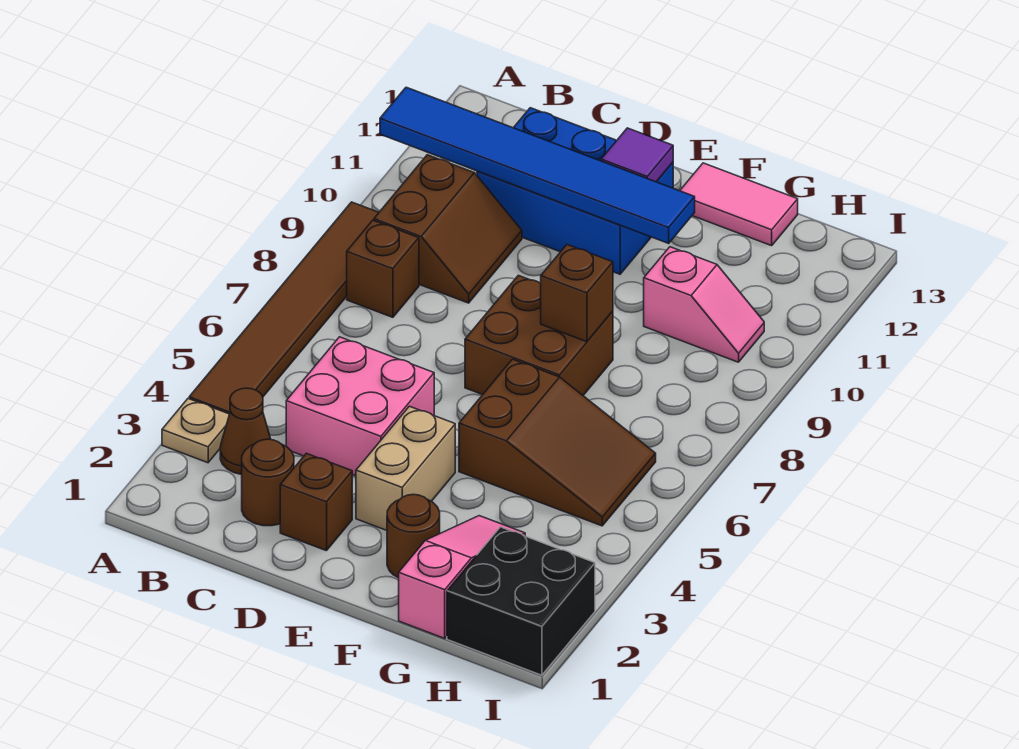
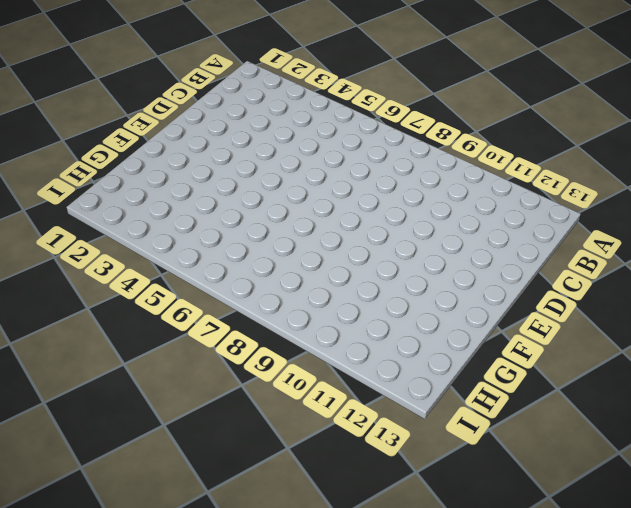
none -> tan plate A3 level 1
none -> brown tile A4:A9 level 1
none -> brown cone B3 level 1

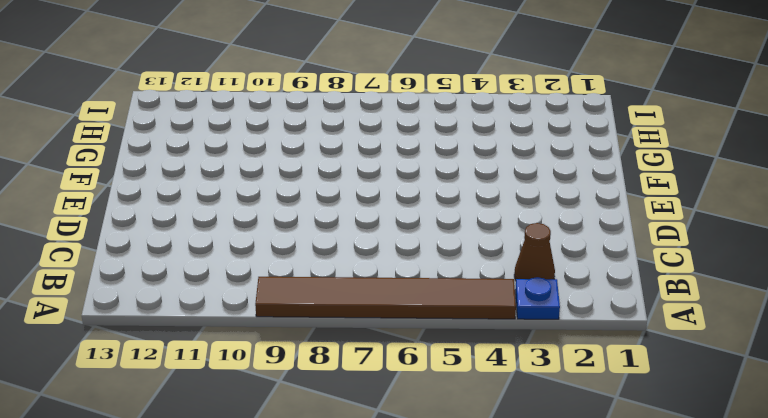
blue plate A3 level 1 -> tan plate A3 level 1
none -> brown brick B8 level 1
none -> brown slope B9:C10 level 1 top B
none -> brown round brick C2 level 1

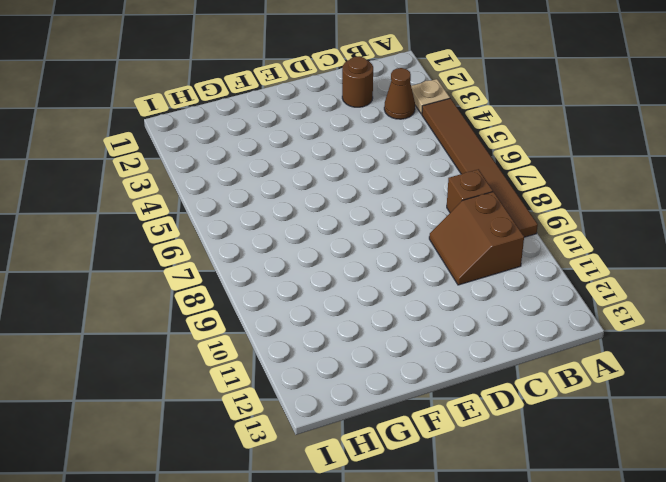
none -> pink brick C4:D5 level 1
none -> blue brick C11:E12 level 1
none -> brown brick D2 level 1

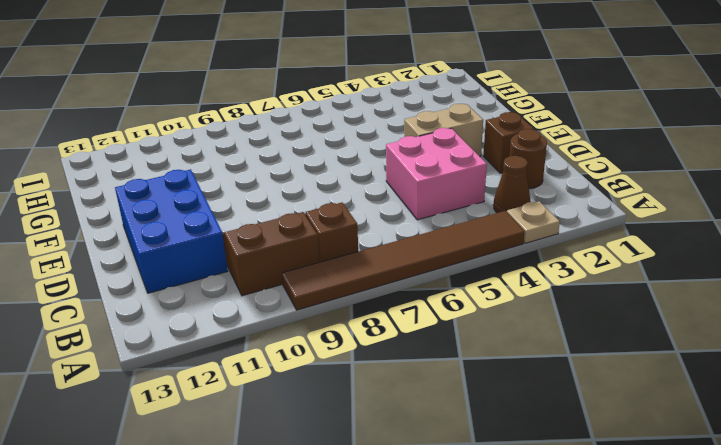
none -> brown brick E7:F8 level 1
none -> brown round brick F2 level 1
none -> brown slope F5:H6 level 1 top F

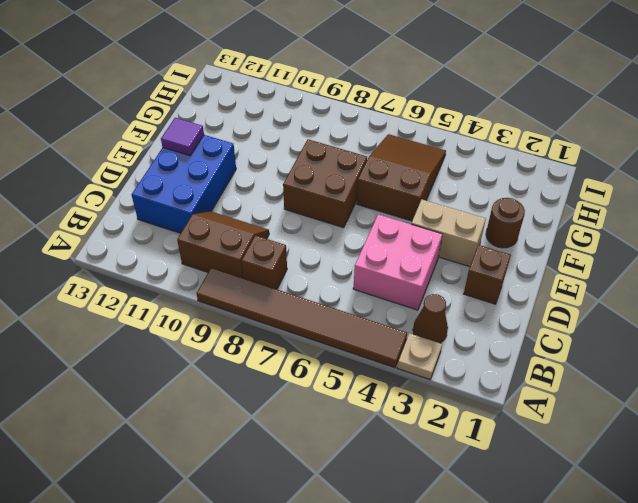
none -> brown round brick C2 level 1
none -> pink tile F13:G13 level 1
none -> pink slope G1:G3 level 1 top 1

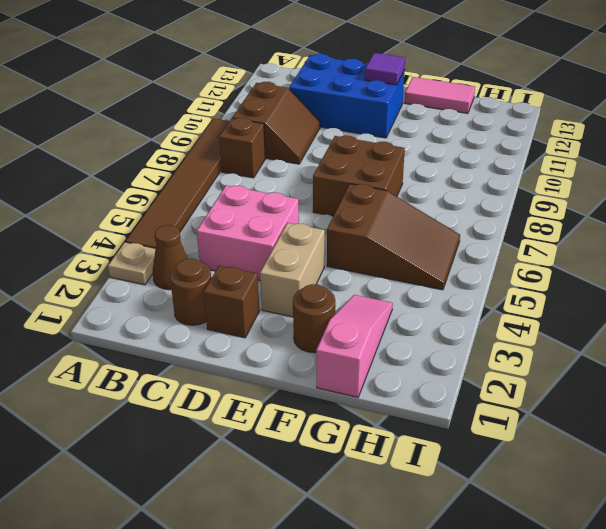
none -> pink slope G10:H10 level 1 top G
none -> black brick H1:I2 level 1
none -> blue tile A11:F11 level 2

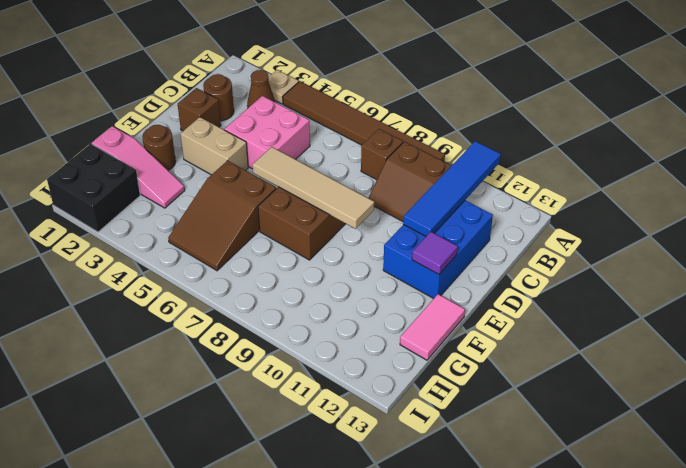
blue tile A11:D11 level 2 -> blue tile A11:F11 level 2
tan tile E6:E9 level 2 -> none
none -> pink slope G10:H10 level 1 top G
none -> brown brick F8 level 2

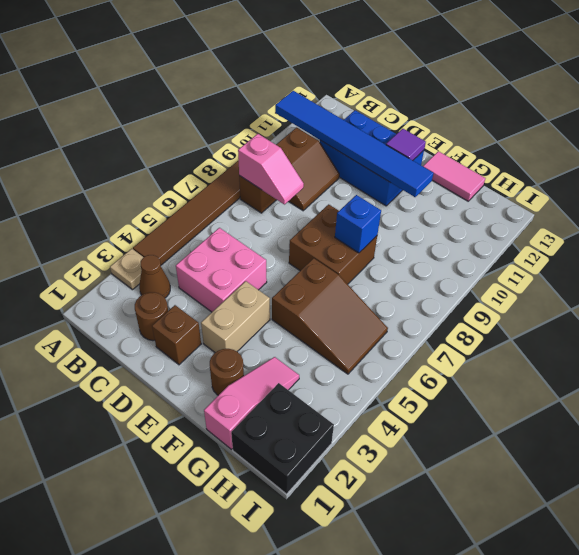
pink slope B8:C8 level 2 top B -> pink slope G10:H10 level 1 top G
blue brick F8 level 2 -> brown brick F8 level 2

